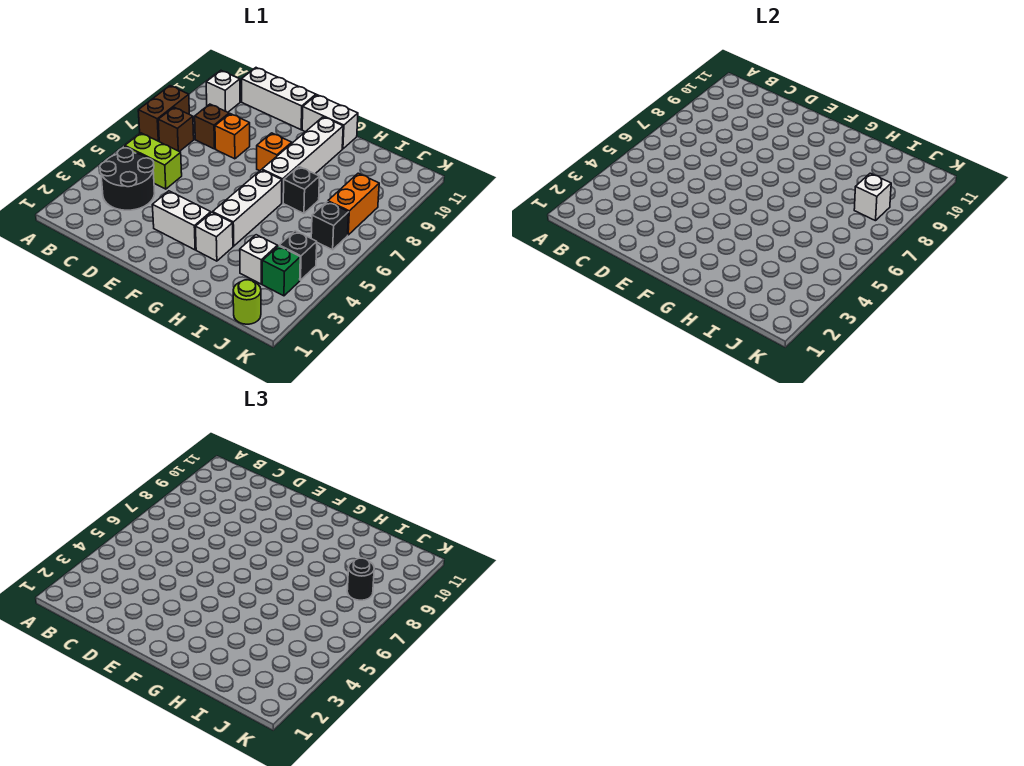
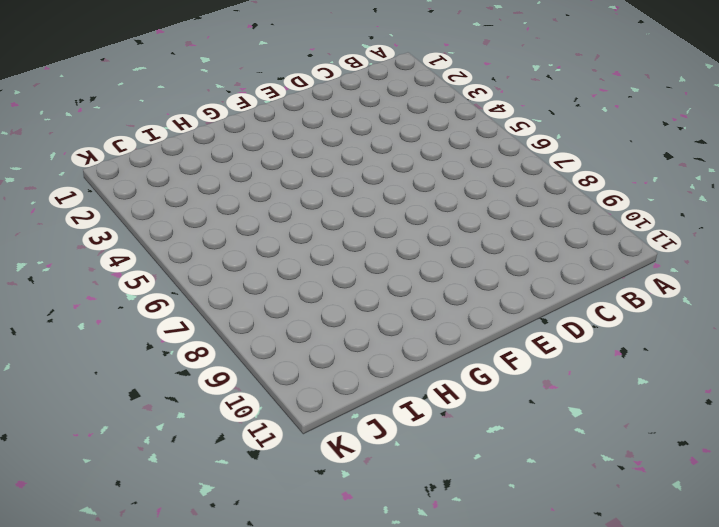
none -> brown brick A7:A8 level 1
none -> black round brick B3:C4 level 1
none -> lime brick B5:C5 level 1

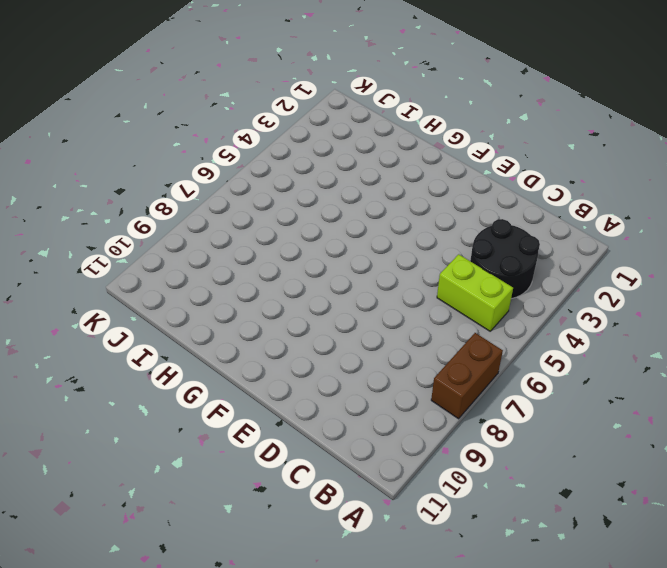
none -> brown brick B7 level 1
none -> white brick B10 level 1
none -> brown brick C8 level 1

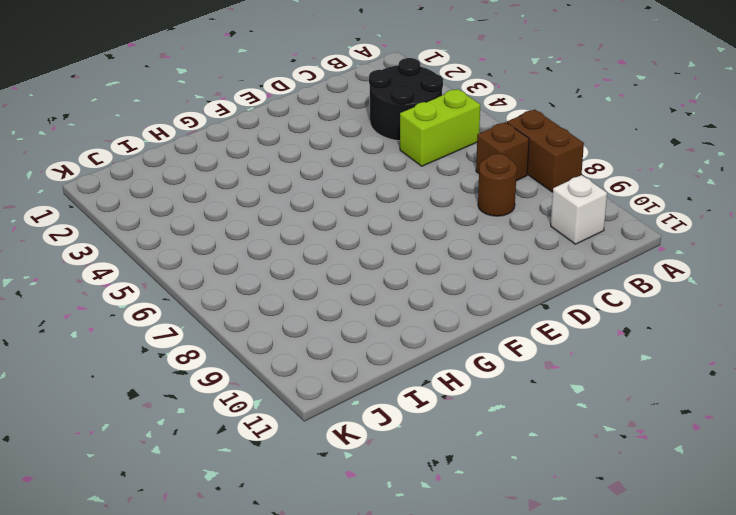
brown round brick C8 level 1 -> brown brick C8 level 1
none -> white brick C11:E11 level 1
none -> orange brick D8 level 1
none -> white brick E3:F3 level 1

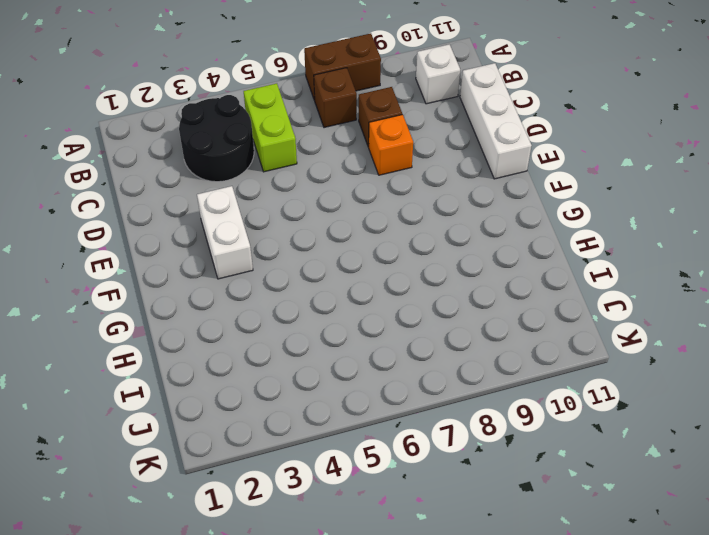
none -> orange brick F8 level 1
none -> white brick F11:G11 level 1
none -> white brick G3 level 1

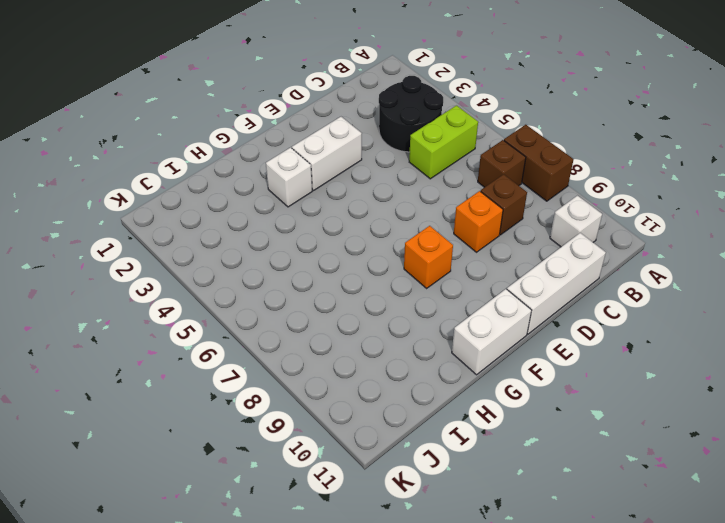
none -> white brick G4:G6 level 1
none -> white brick G7:G10 level 1
none -> black brick H7 level 1

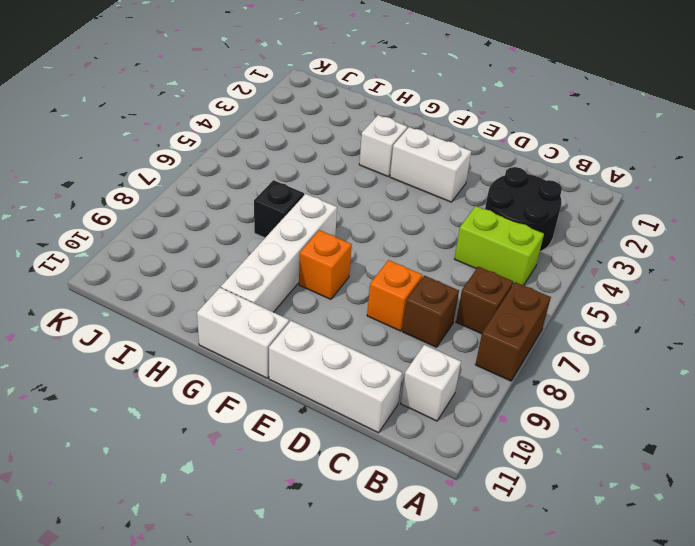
none -> white brick G4:G6 level 1
none -> white brick I3 level 1
none -> lime round brick J1 level 1

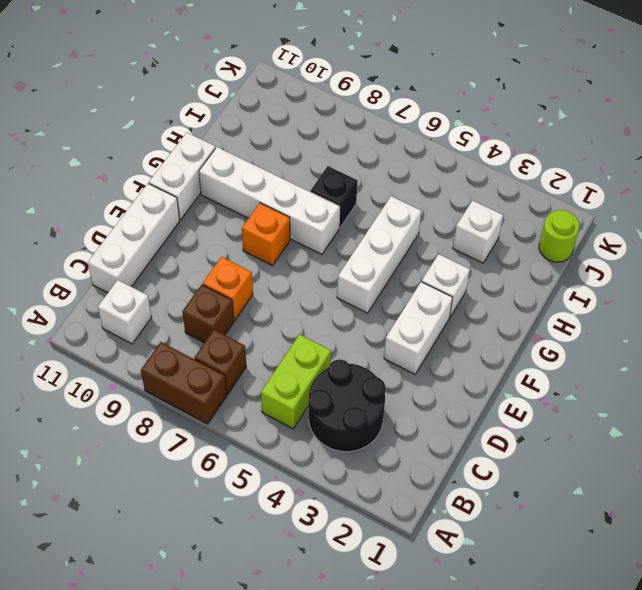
white brick F5:H5 level 1 -> white brick G4:G6 level 1
none -> green brick J3 level 1
none -> black brick J4 level 1
none -> black brick J6 level 1

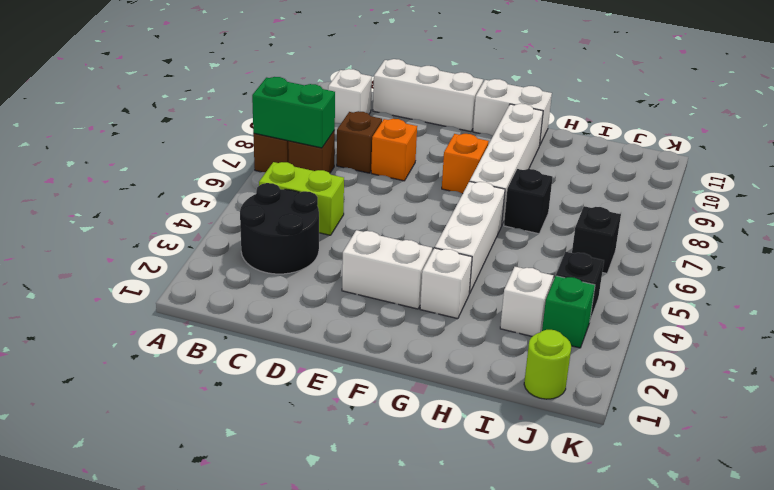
green brick A7:B7 level 2 -> none
none -> orange brick J7:J8 level 1
none -> white brick J8 level 2
none -> black round brick J8 level 3

